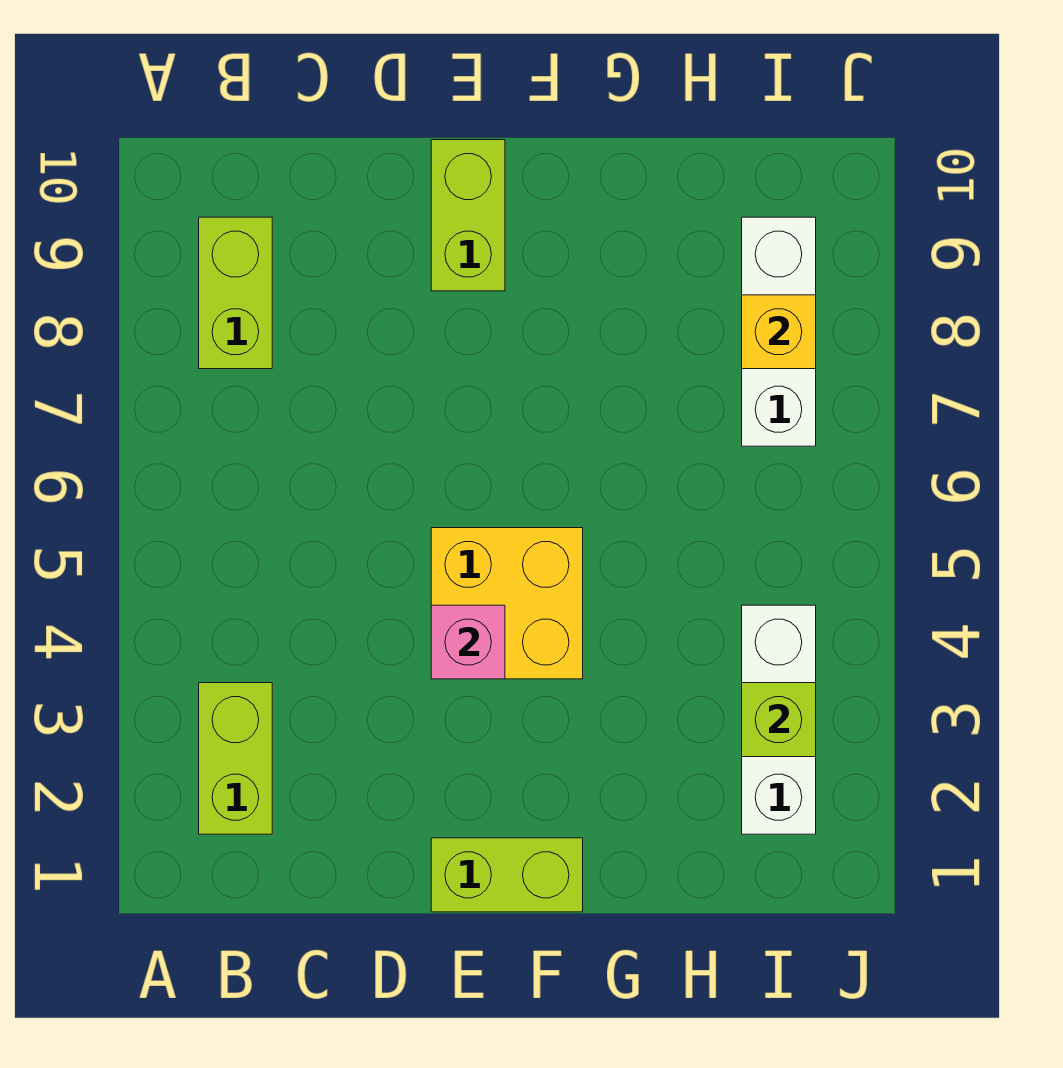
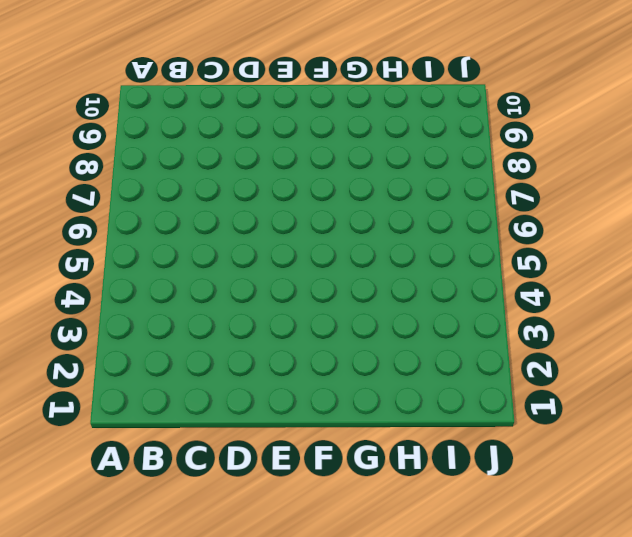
none -> lime brick B2:B3 level 1
none -> lime brick B8:B9 level 1

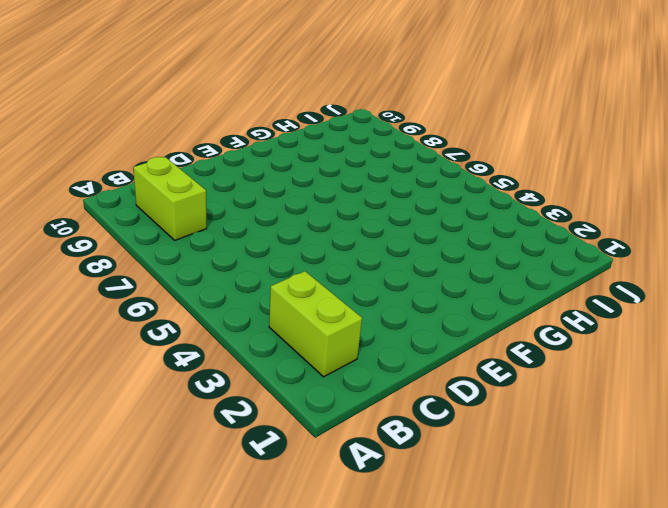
none -> lime brick E1:F1 level 1
none -> yellow brick E4:F5 level 1

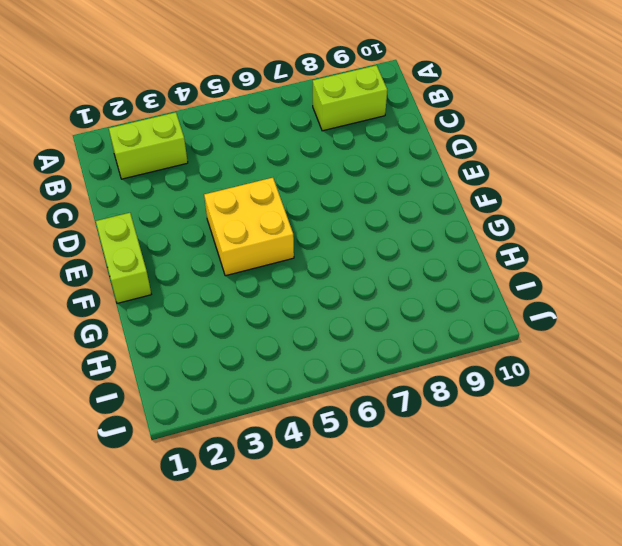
none -> lime brick E9:E10 level 1
none -> white brick I2:I4 level 1

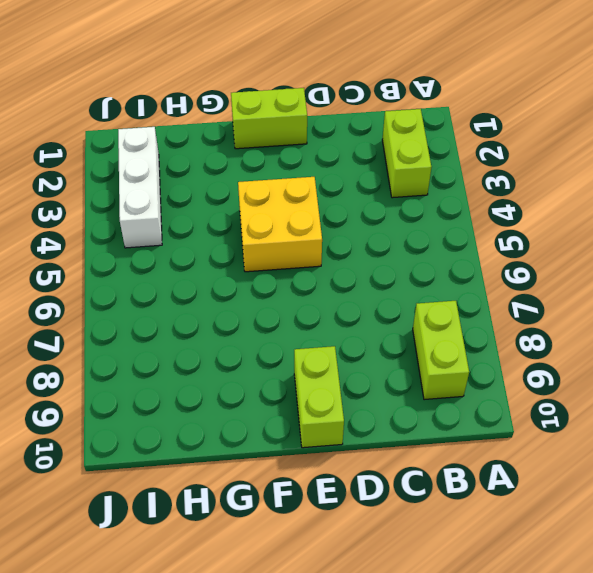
none -> white brick I7:I9 level 1
none -> pink brick E4 level 2

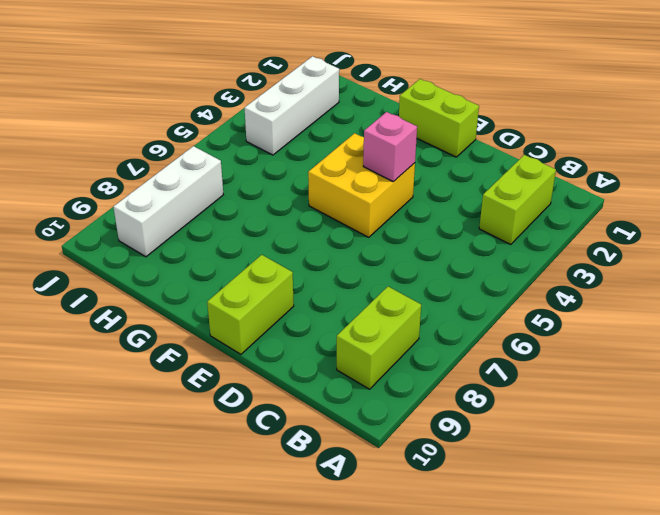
none -> lime brick I3 level 2
none -> yellow brick I8 level 2

